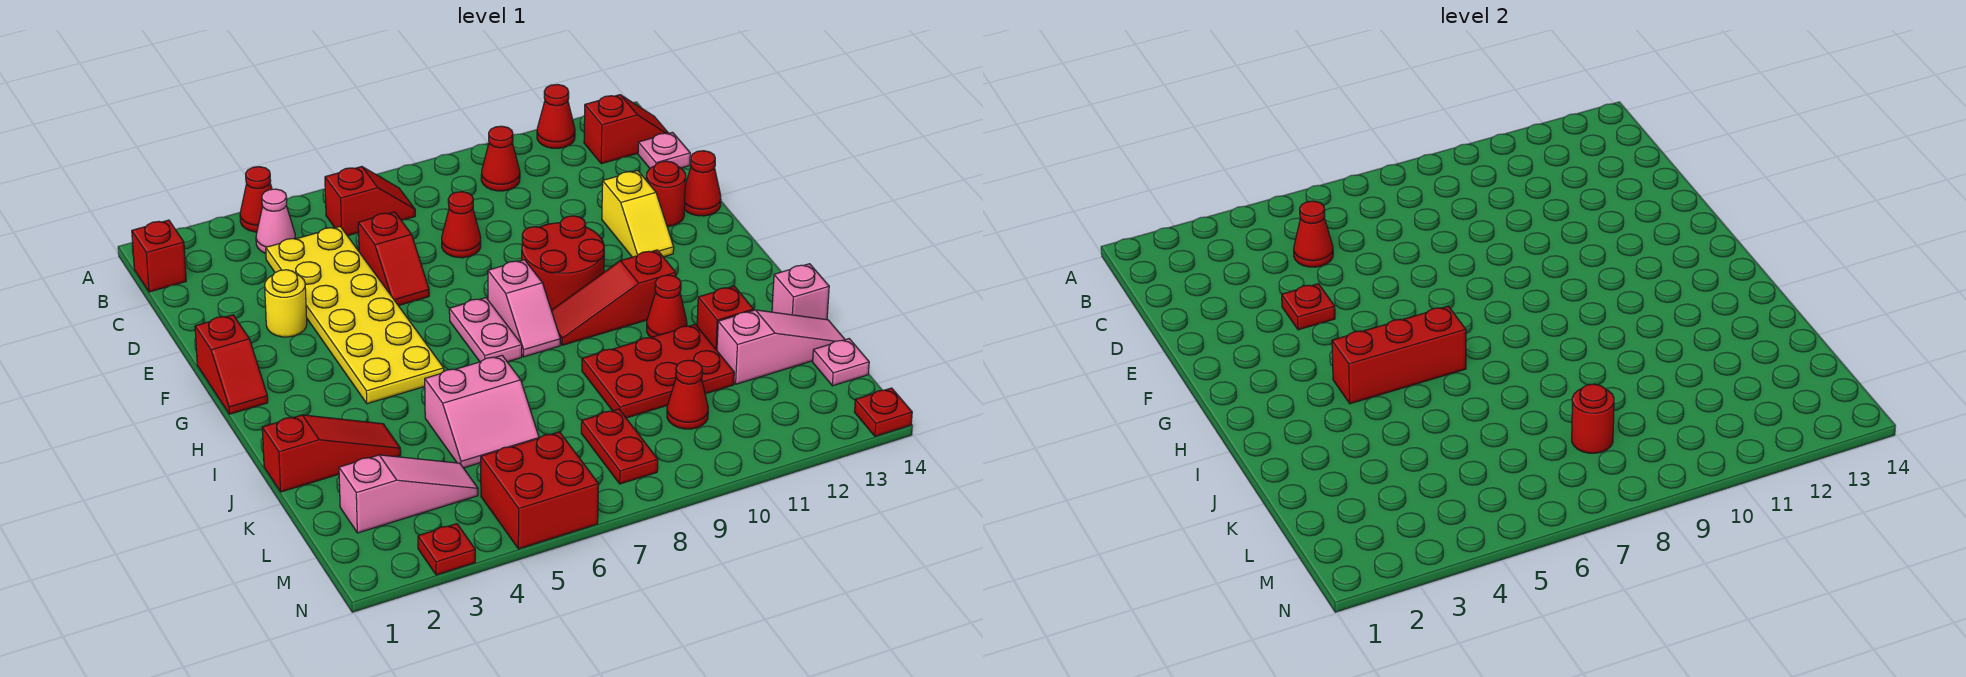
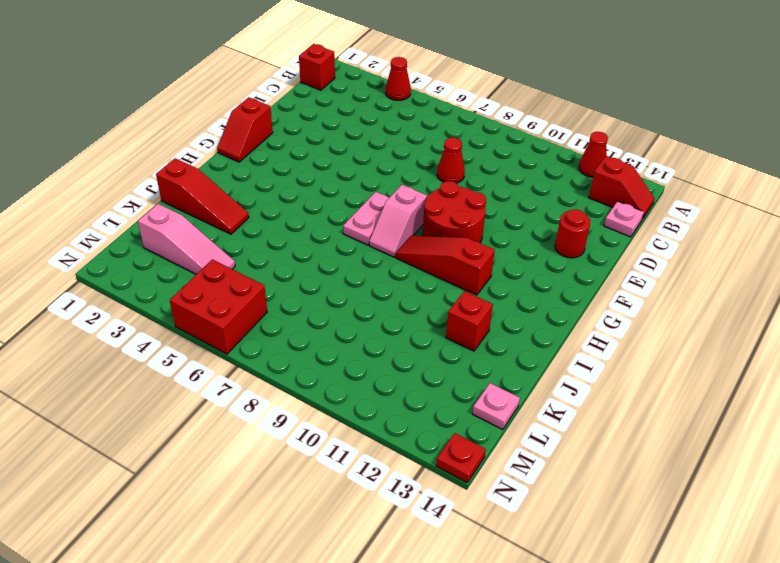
none -> pink cone B4 level 1
none -> red slope B6:B7 level 1 top 6
none -> red cone B10 level 1
none -> yellow plate C4:H5 level 1

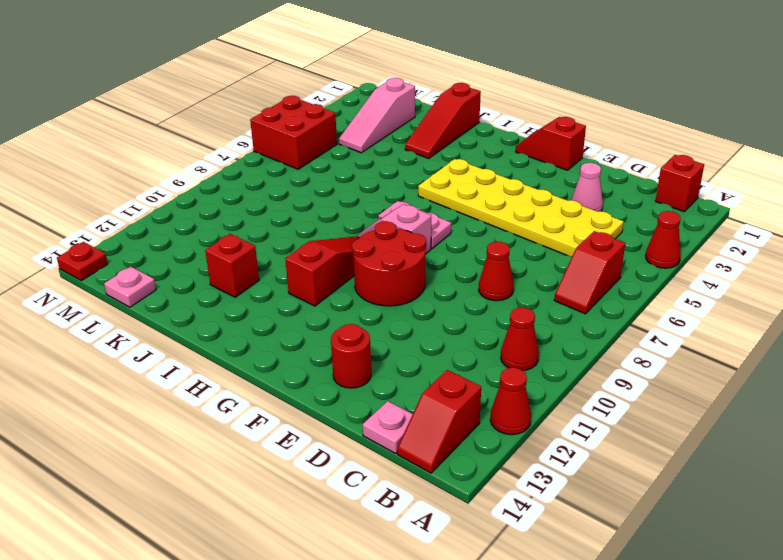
pink cone D3 level 1 -> pink cone B4 level 1
none -> red slope D6:E6 level 1 top D
none -> yellow round brick E3 level 1
none -> yellow slope E12:F12 level 1 top E
none -> red cone E14 level 1

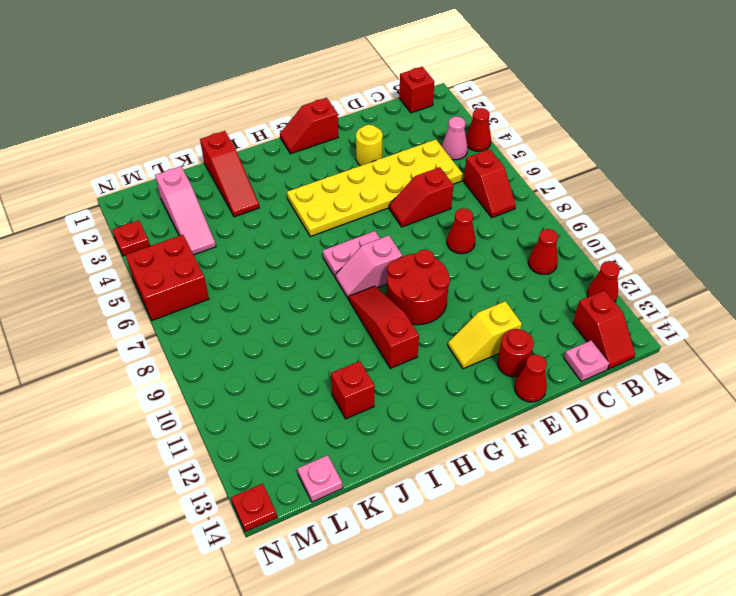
none -> red cone I11 level 1
none -> pink slope J5:K6 level 1 top J
none -> red plate J9:K11 level 1
none -> pink brick J14 level 1

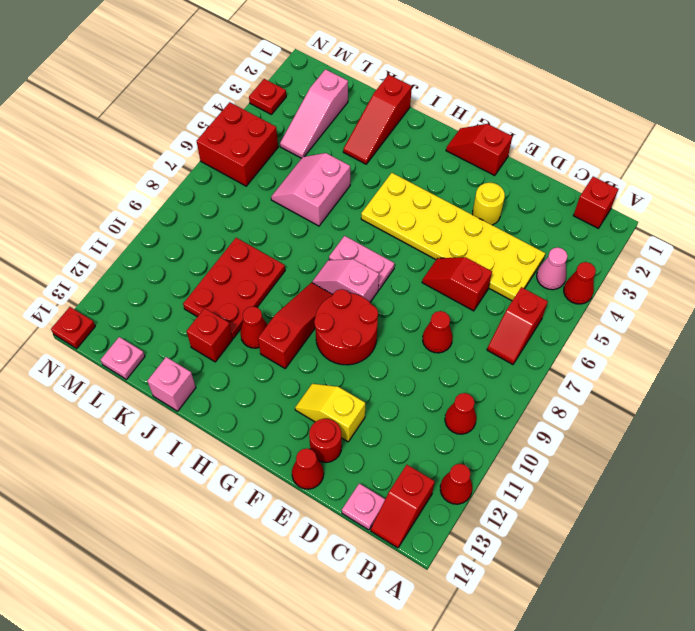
none -> pink slope K12:K14 level 1 top 12
none -> red plate L8:M8 level 1
none -> red cone L10 level 1
none -> red cone C5 level 2

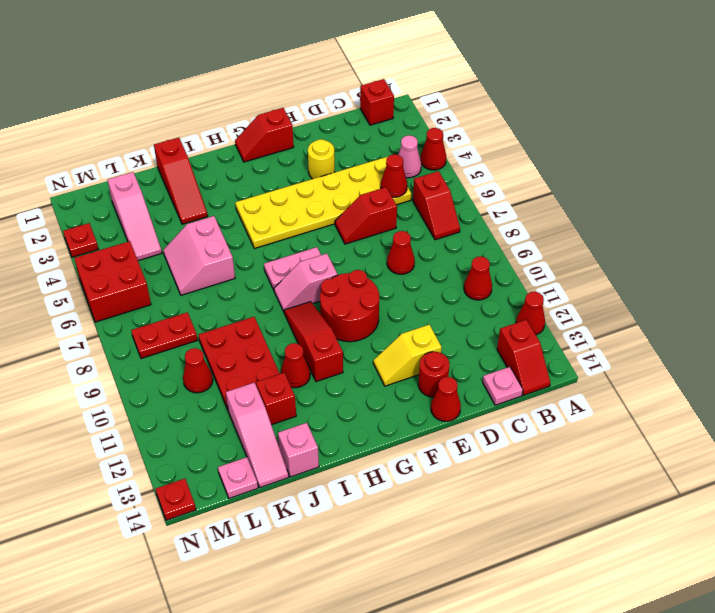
none -> red plate E4 level 2
none -> red brick H4:H6 level 2
none -> red round brick L8 level 2

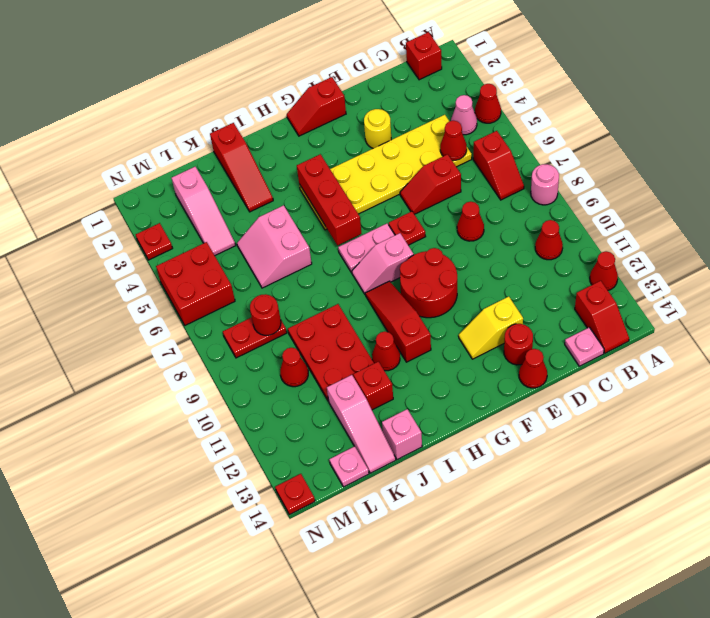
pink round brick A8 level 1 -> none
red plate F7 level 1 -> red plate E4 level 2

